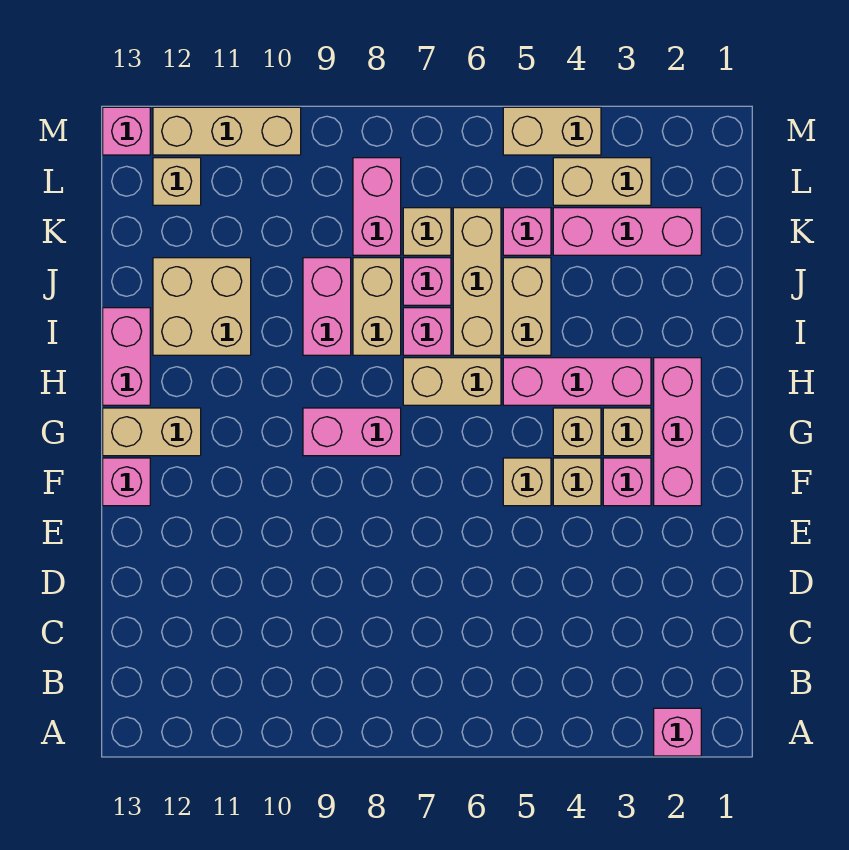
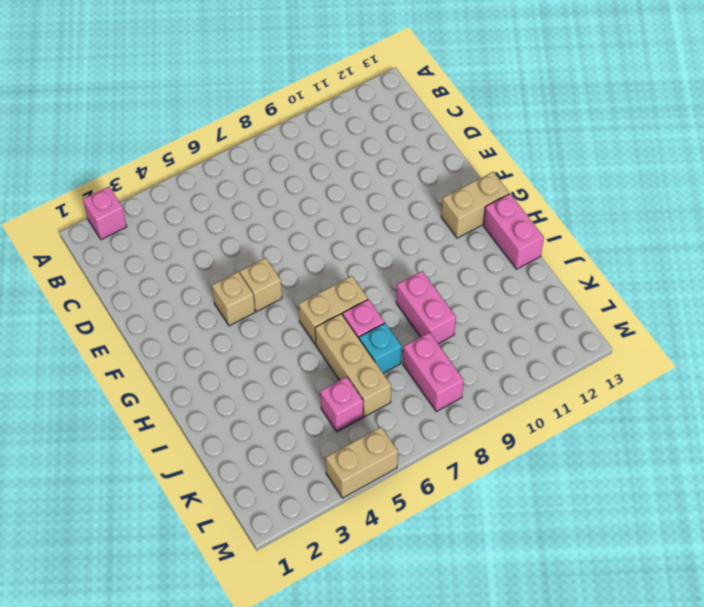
cyan brick J7 level 1 -> pink brick J7 level 1
none -> pink brick F2:H2 level 1
none -> pink brick F3 level 1
none -> pink brick F13 level 1

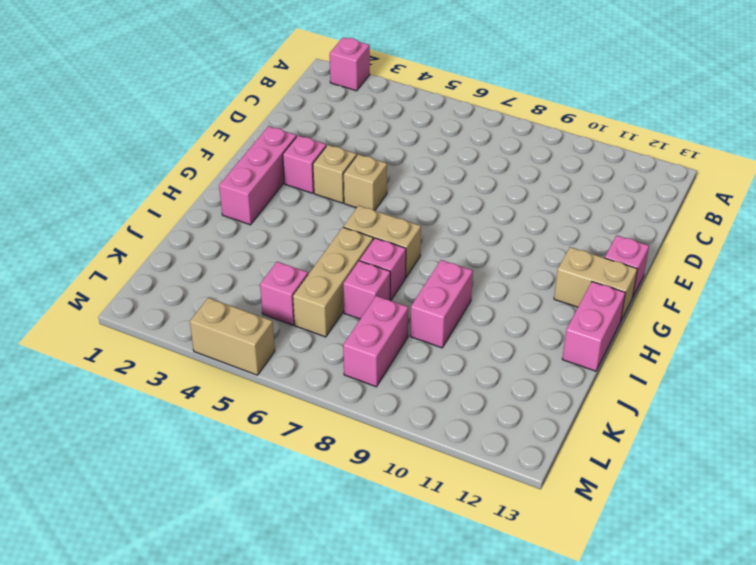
none -> tan brick G3 level 1
none -> tan brick G4 level 1
none -> pink brick G8:G9 level 1

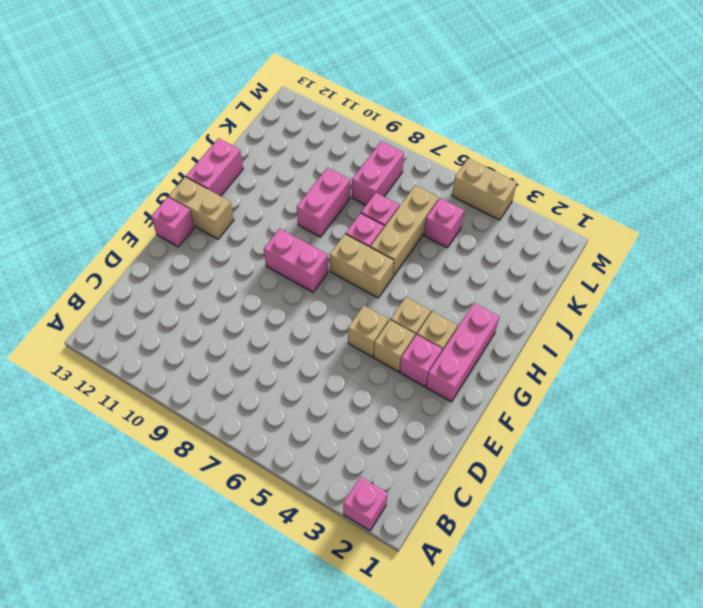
none -> pink brick H3:H5 level 1
none -> tan brick I5:J5 level 1
none -> tan brick I8:J8 level 1

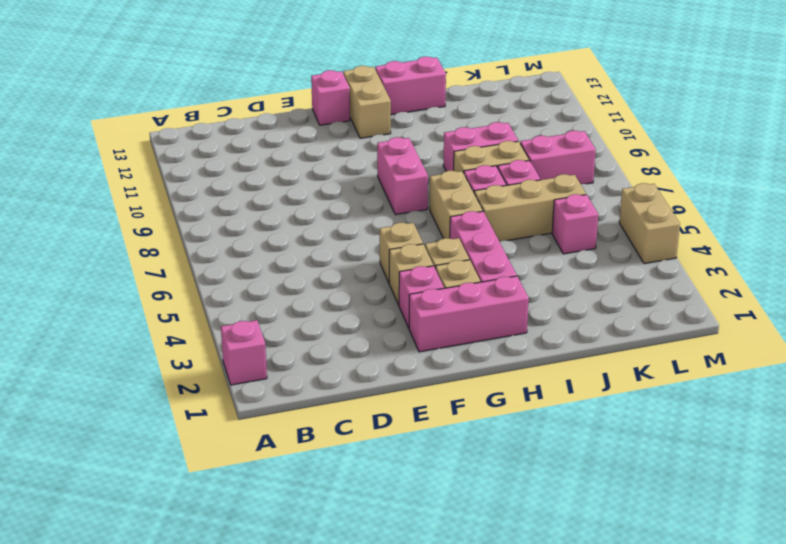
none -> tan brick I5:J5 level 1
none -> tan brick I11:J12 level 1
none -> pink brick K2:K4 level 1

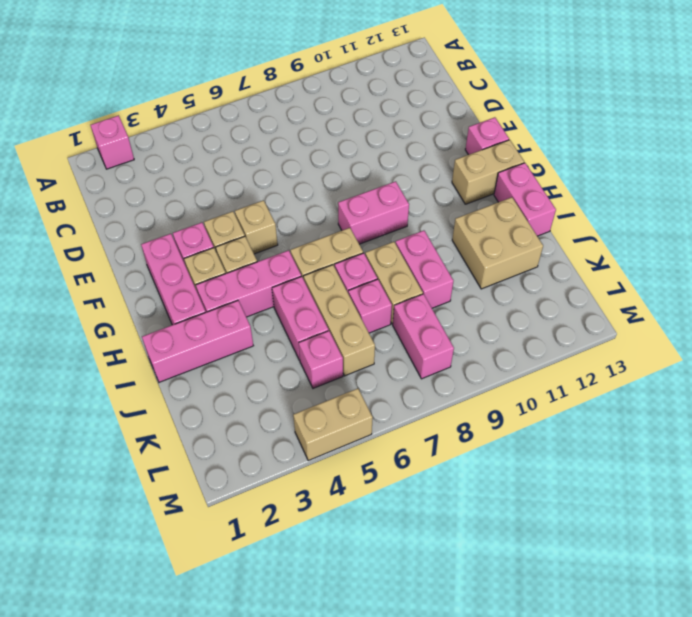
pink brick I1:I3 level 1 -> pink brick K2:K4 level 1
pink brick I5:J5 level 1 -> tan brick I5:J5 level 1
none -> tan brick K7 level 1
none -> tan brick L3:L4 level 1
none -> tan brick L12 level 1

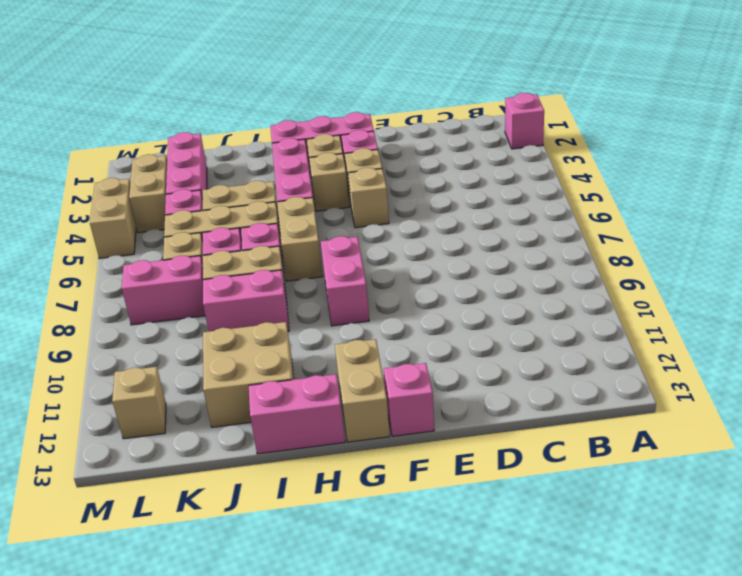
none -> tan brick M10:M12 level 1
none -> pink brick M13 level 1

